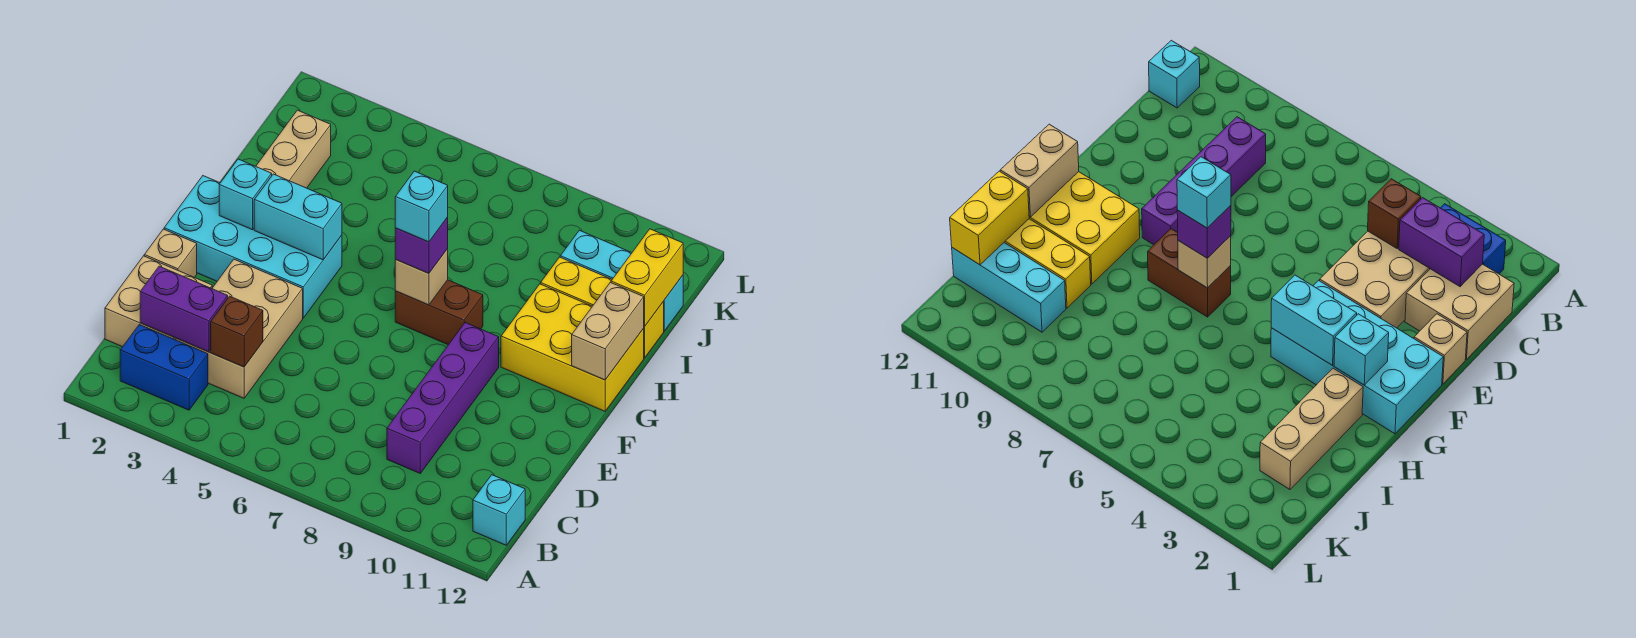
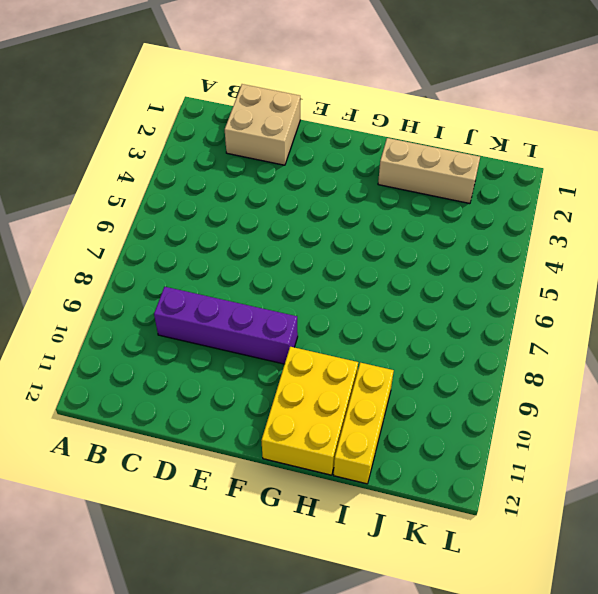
none -> blue brick B2:B3 level 1
none -> cyan brick B12 level 1
none -> tan brick C3:E4 level 1

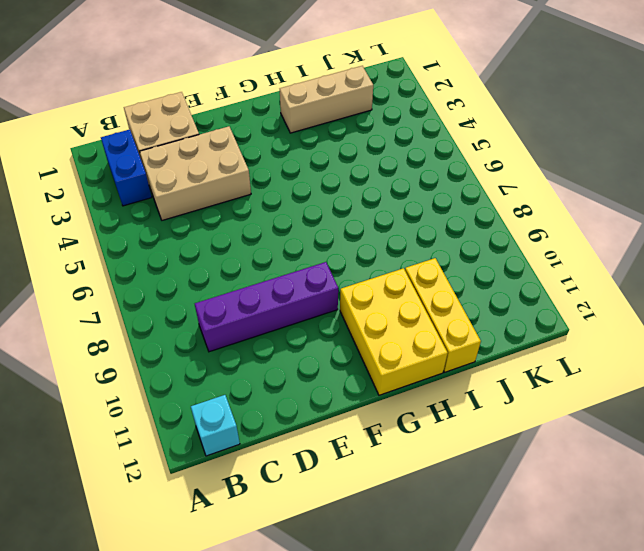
none -> tan brick E1 level 1
none -> cyan brick F1:G4 level 1
none -> brown brick G7:G8 level 1

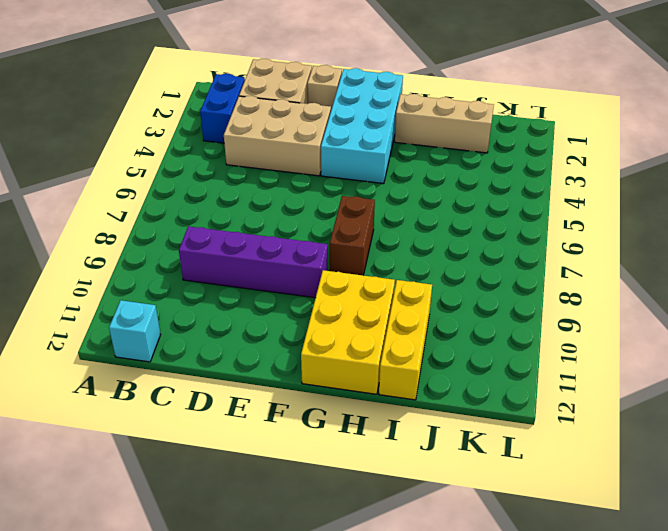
none -> cyan brick J10:J12 level 1
none -> purple brick C2:C3 level 2
none -> brown brick C4 level 2

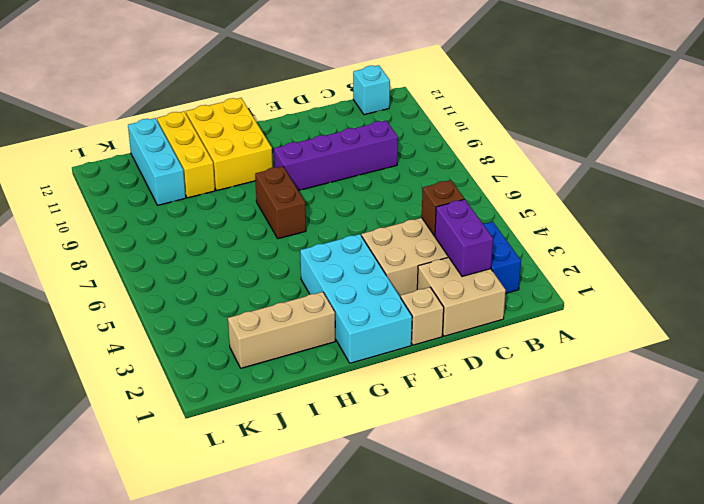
none -> cyan brick G2 level 2
none -> cyan brick G3:G4 level 2
none -> tan brick G7 level 2

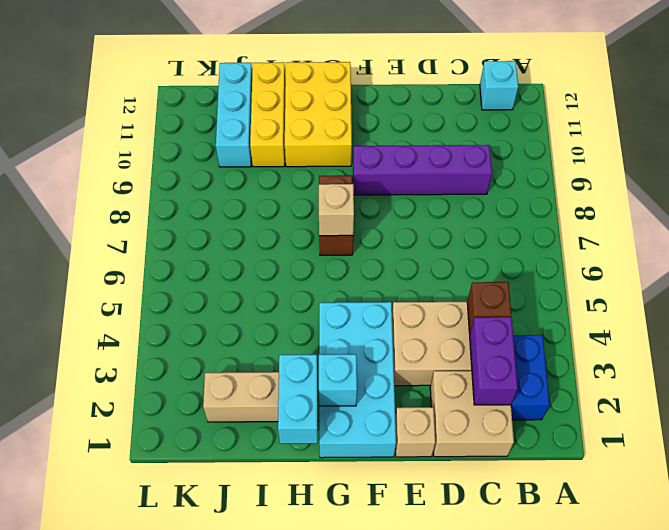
cyan brick H1:H2 level 2 -> cyan brick G3:G4 level 2
none -> tan brick G12:H12 level 2
none -> yellow brick I12:J12 level 2
none -> purple brick G7 level 3

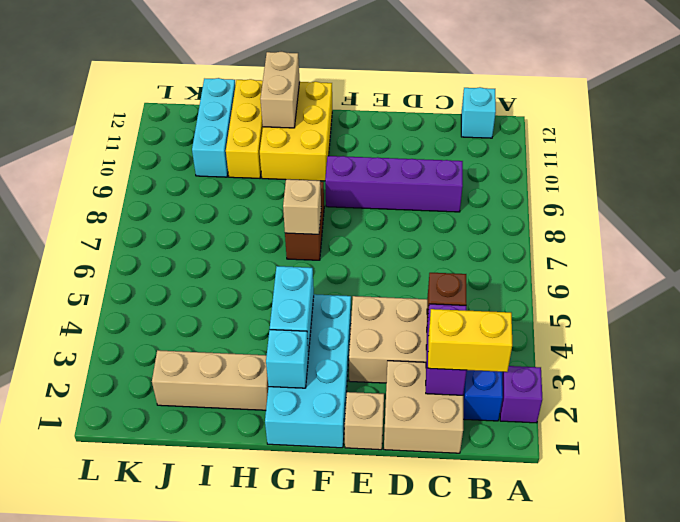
purple brick A2 level 1 -> purple brick G7 level 3
yellow brick B2:C2 level 3 -> yellow brick I12:J12 level 2
tan brick H11:H12 level 2 -> tan brick G12:H12 level 2
none -> cyan brick G7 level 4

